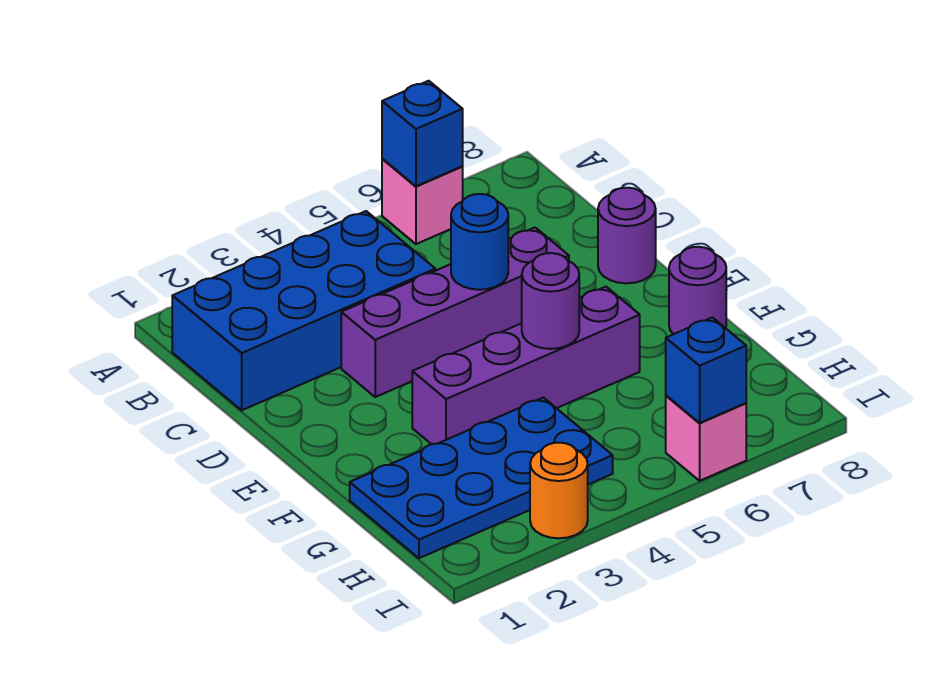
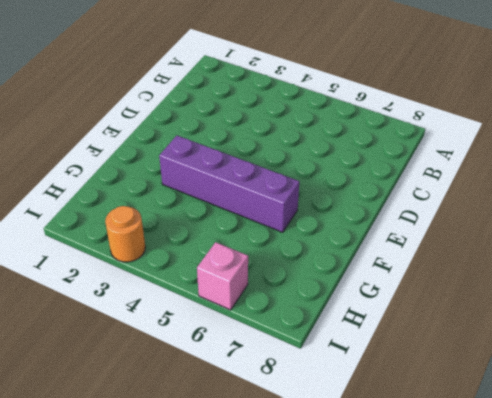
none -> pink brick A6 level 1
none -> blue brick B1:C4 level 1
none -> purple brick D3:D6 level 1

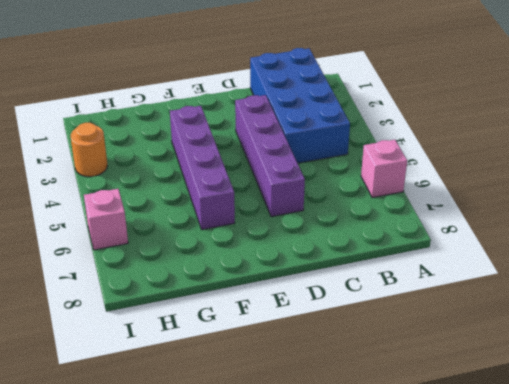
none -> purple round brick D8 level 1
none -> purple round brick F8 level 1
none -> blue plate G1:H4 level 1

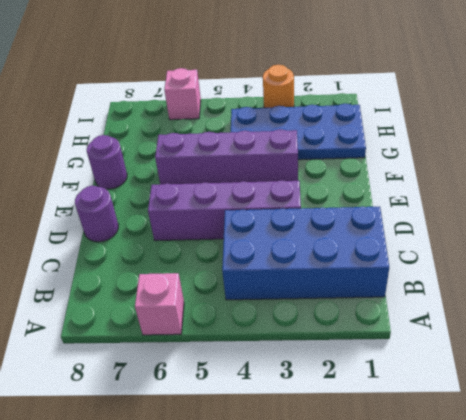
none -> blue brick A6 level 2
none -> blue round brick D5 level 2
none -> purple round brick F5 level 2

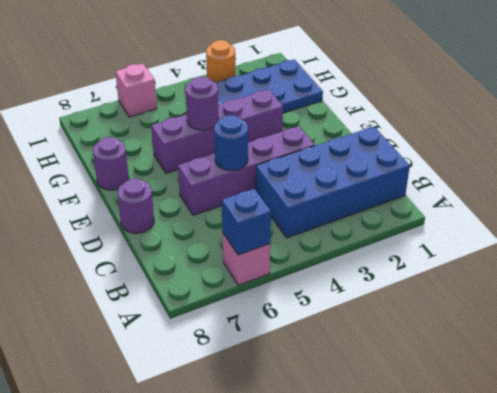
none -> blue brick I6 level 2

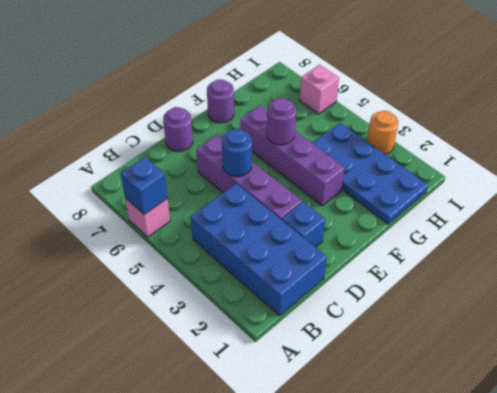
blue brick D2 level 1 -> blue brick I6 level 2

